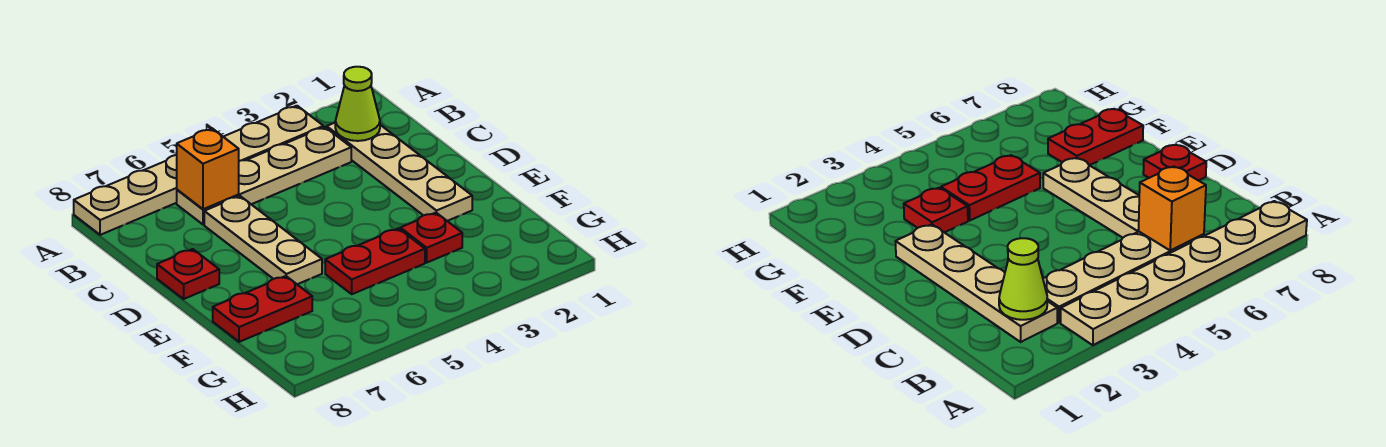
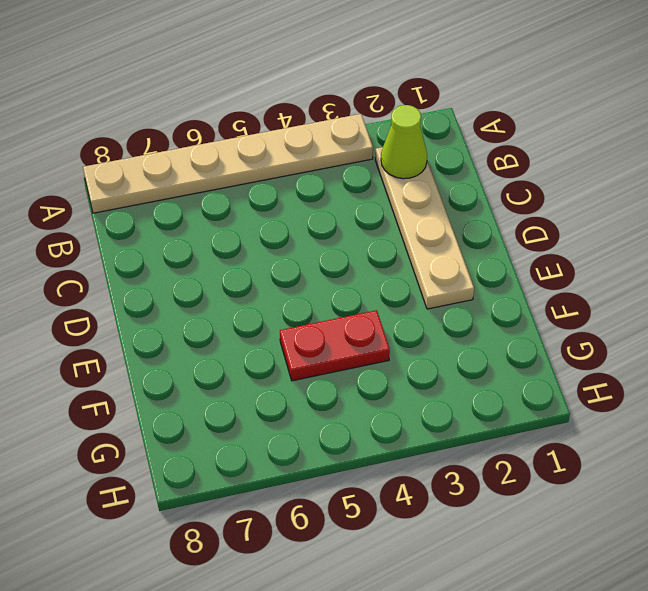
none -> tan plate B3:B6 level 1
none -> tan plate C6:E6 level 1

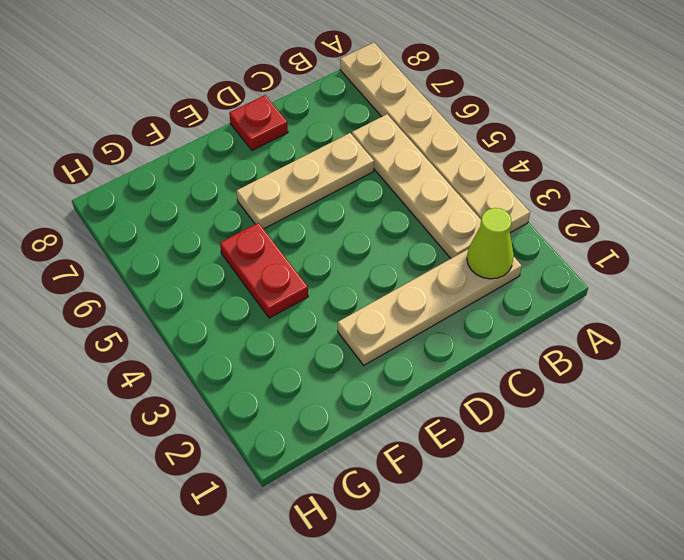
none -> red plate F3 level 1
none -> red plate F7:F8 level 1

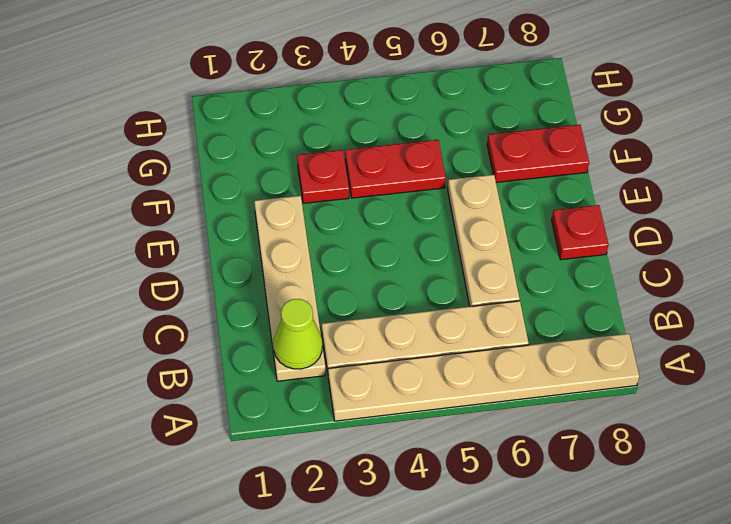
none -> orange brick B6 level 2

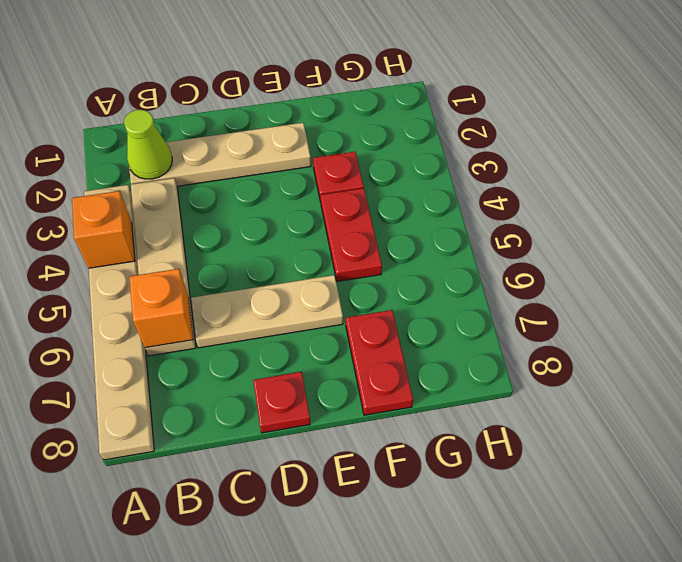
orange brick A4 level 2 -> none

